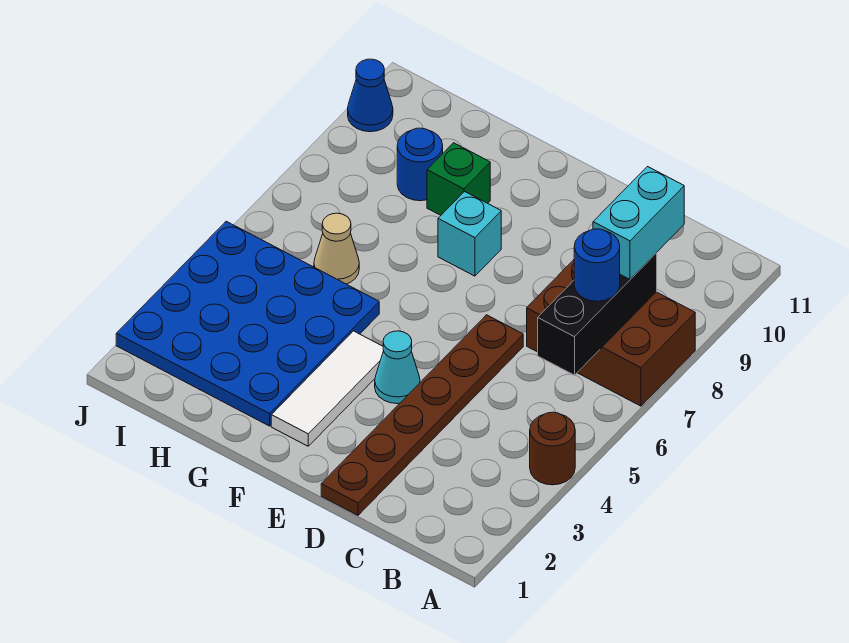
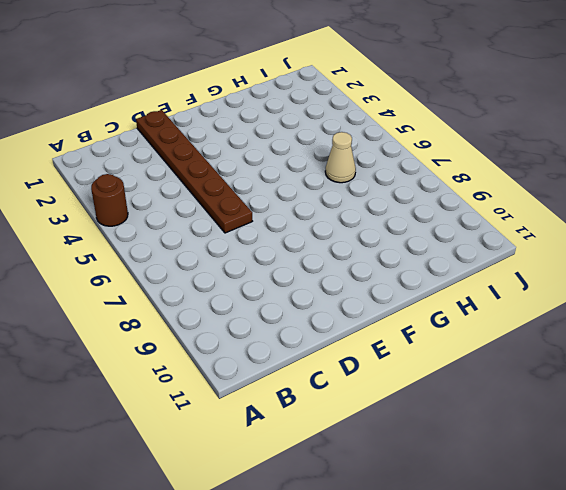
none -> brown brick A7:C8 level 1
none -> cyan cone E4 level 1
none -> white tile F2:F4 level 1

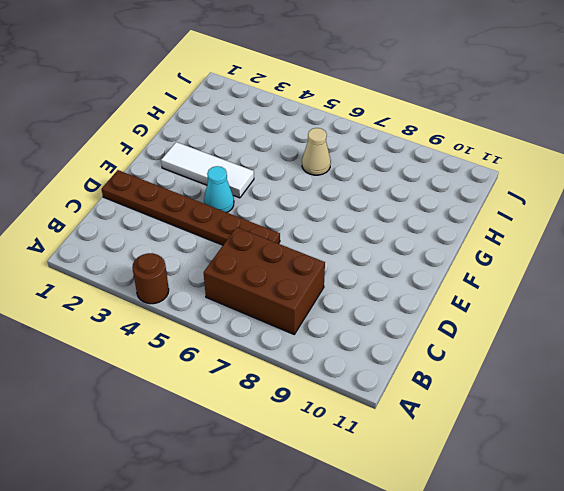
brown brick B6:C8 level 1 -> brown brick A7:C8 level 1
none -> cyan brick F8 level 1
none -> blue plate G2:J5 level 1
none -> green brick G9 level 1

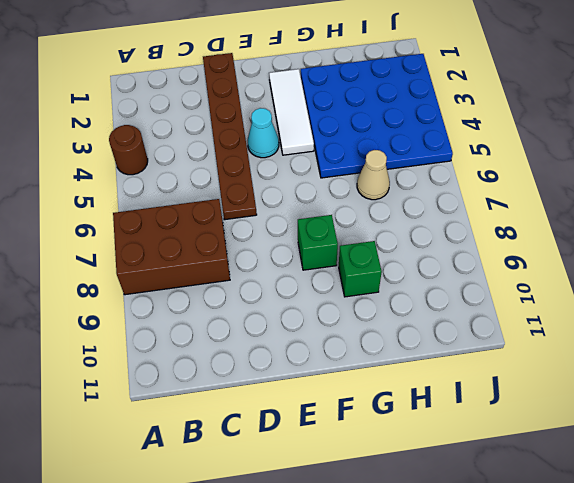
green brick F8 level 1 -> cyan brick F8 level 1
none -> blue round brick H9 level 1
none -> blue cone J10 level 1
none -> black brick B6:B8 level 2

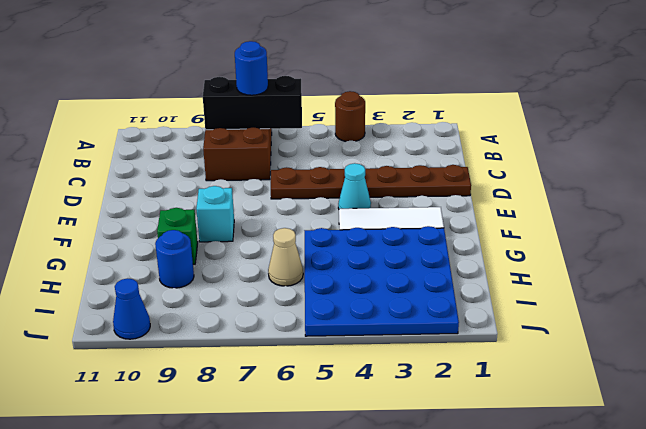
none -> cyan brick B8:B9 level 3

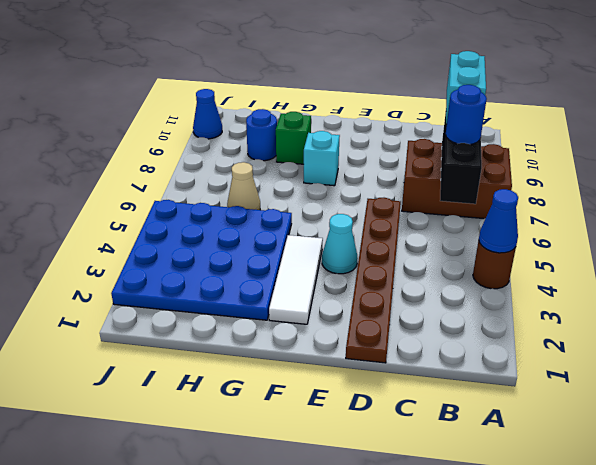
blue cone A4 level 2 -> none

